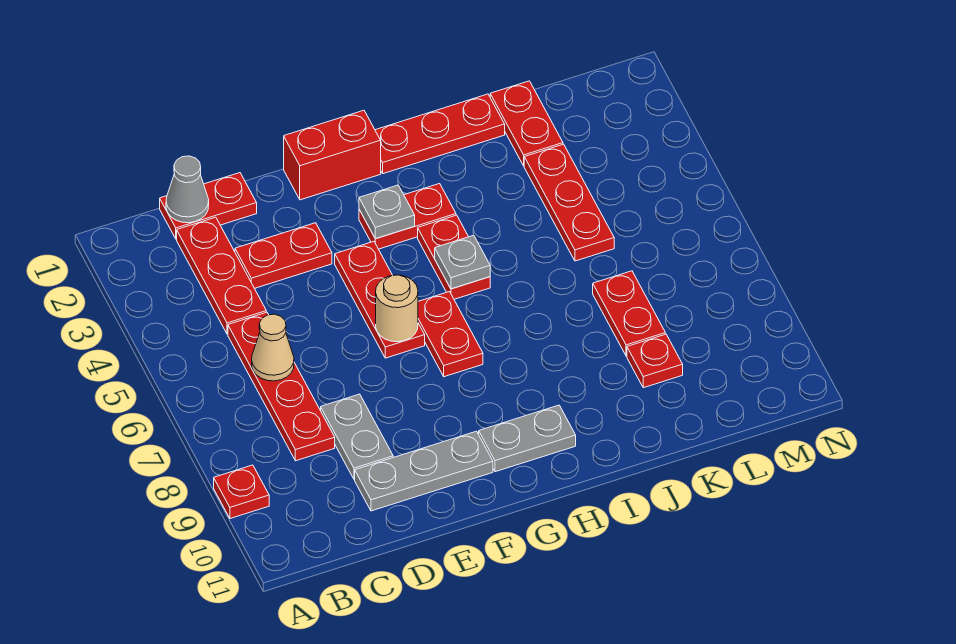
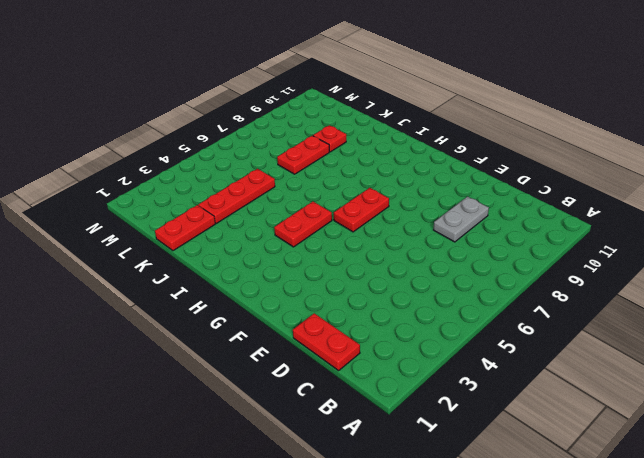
none -> red plate A9 level 1
none -> red plate C2:C4 level 1
none -> red plate C5:C8 level 1

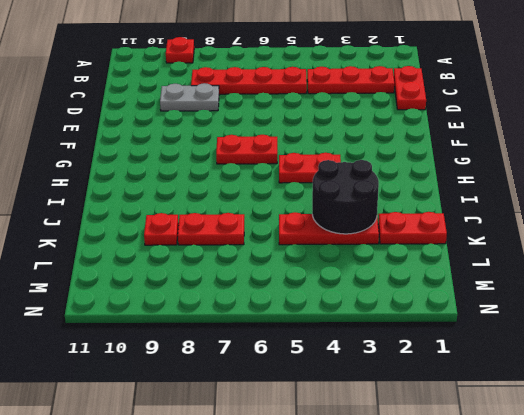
black round brick J3:K4 level 2 -> none
none -> red plate D3:E3 level 1
none -> grey plate D10:F10 level 1
none -> red brick F1:G1 level 1

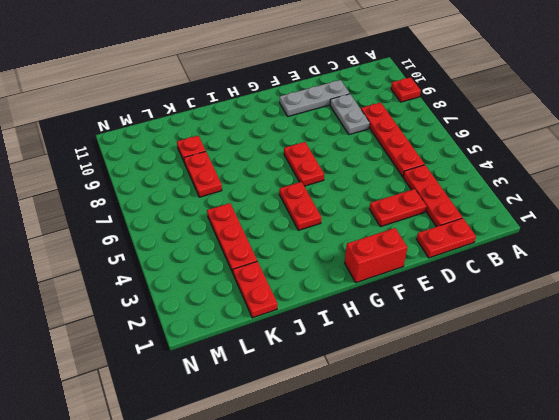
none -> red plate F4:F6 level 1
none -> red plate G3:H3 level 1
none -> grey plate G10:H10 level 1

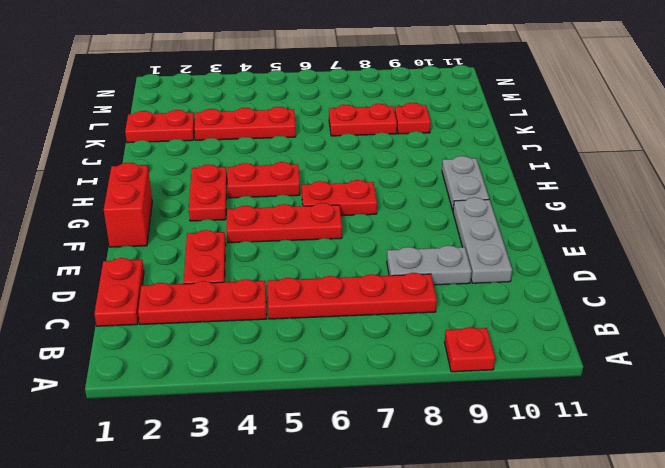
none -> red plate H1:J1 level 1
none -> grey cone C1 level 2
none -> tan cone C6 level 2

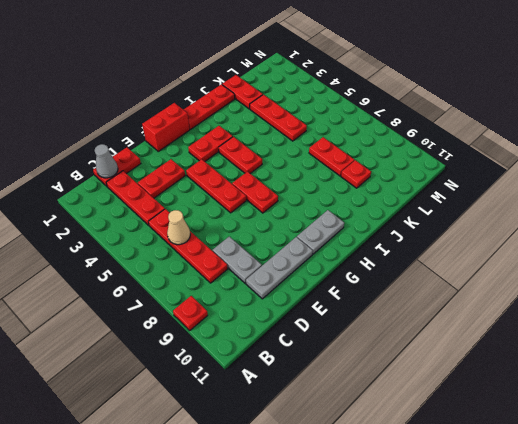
none -> tan round brick F6 level 2
none -> grey plate G3 level 2
none -> grey plate H5 level 2

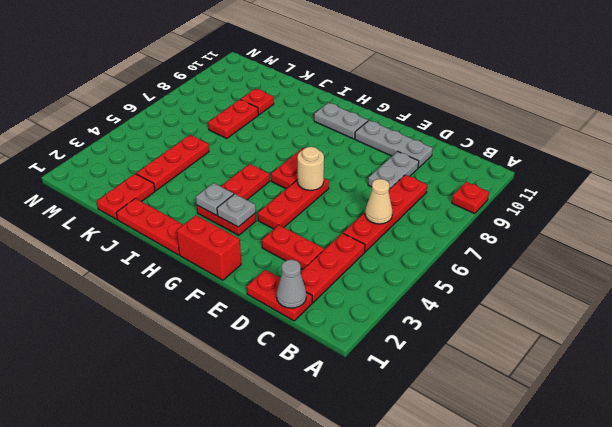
grey plate H3 level 2 -> grey plate H5 level 2

